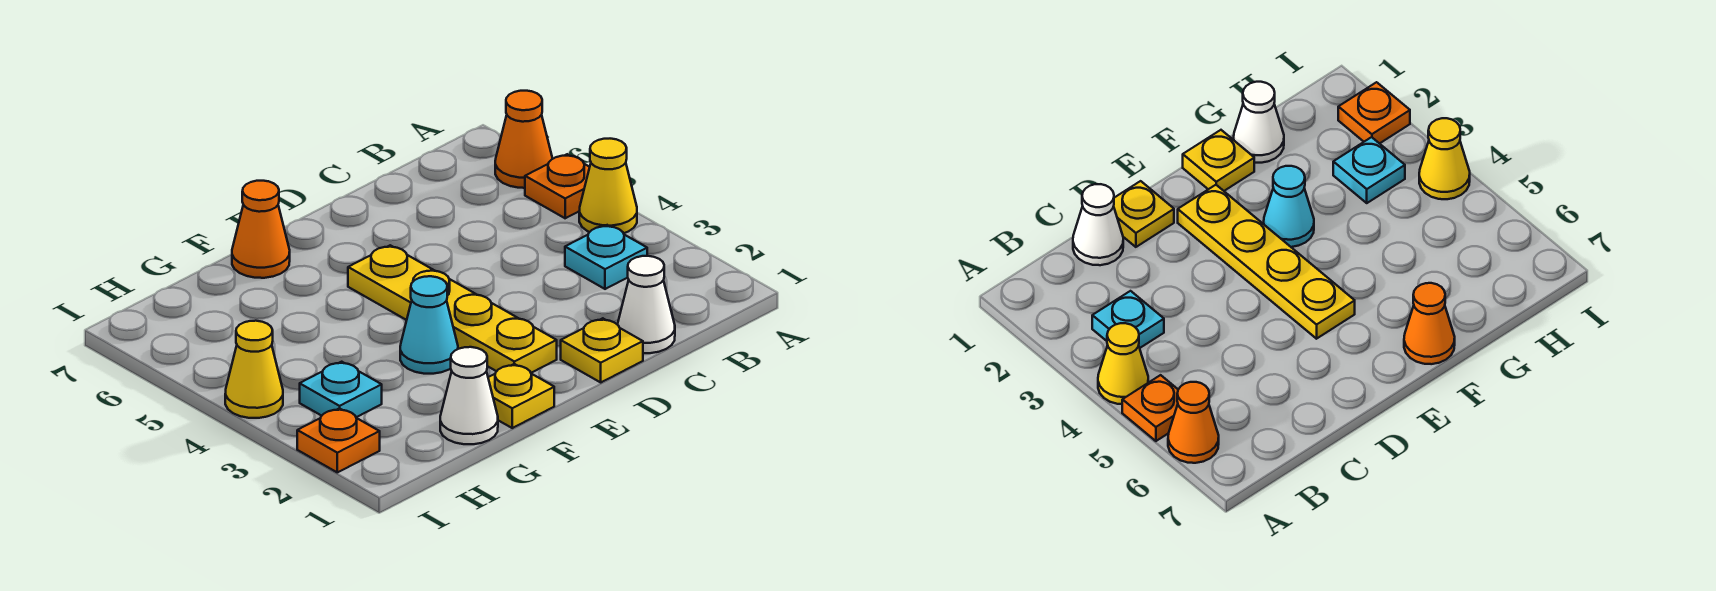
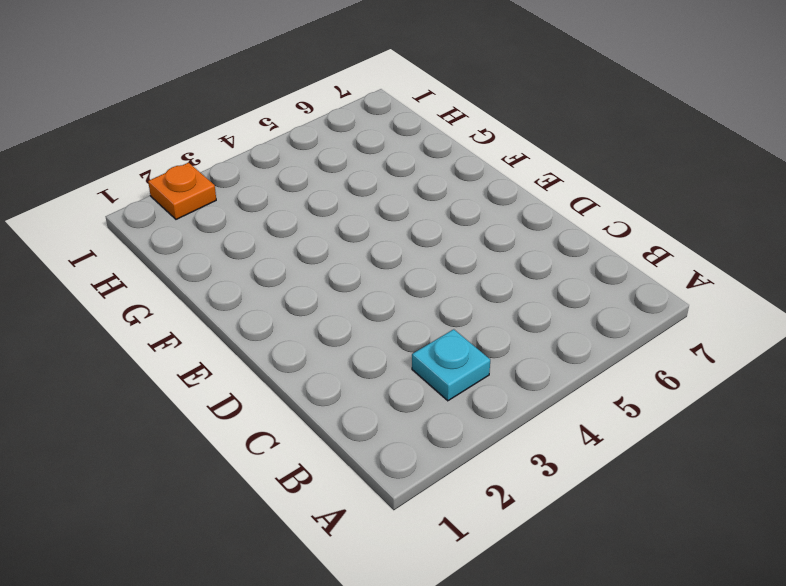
none -> yellow cone A4 level 1
none -> orange plate A5 level 1
none -> orange cone A6 level 1

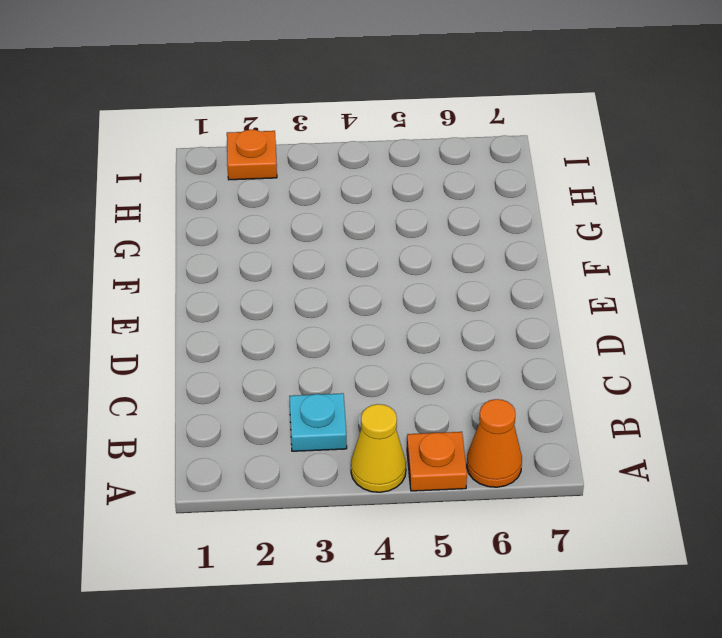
none -> white cone C1 level 1
none -> yellow plate D1 level 1
none -> yellow plate E2:E5 level 1

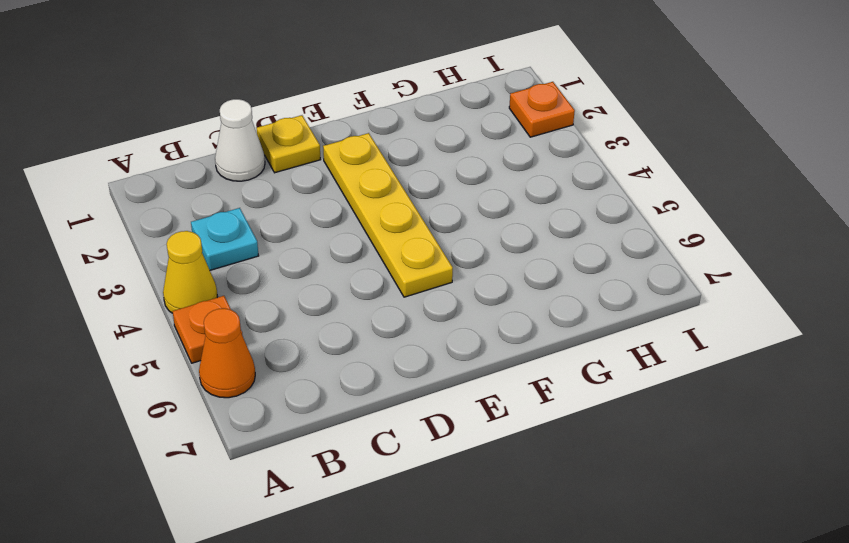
none -> yellow plate F1 level 1
none -> cyan cone F3 level 1
none -> orange cone F7 level 1

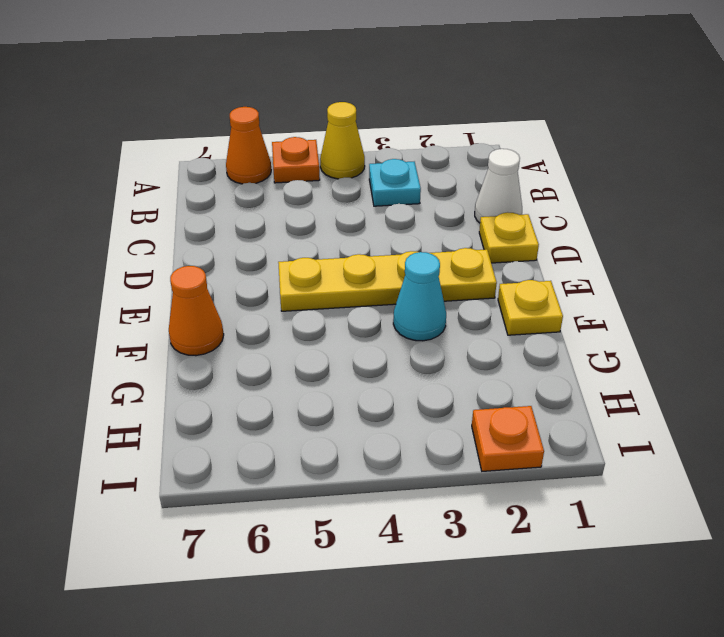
none -> white cone G1 level 1
none -> cyan plate H3 level 1
none -> yellow cone I4 level 1

